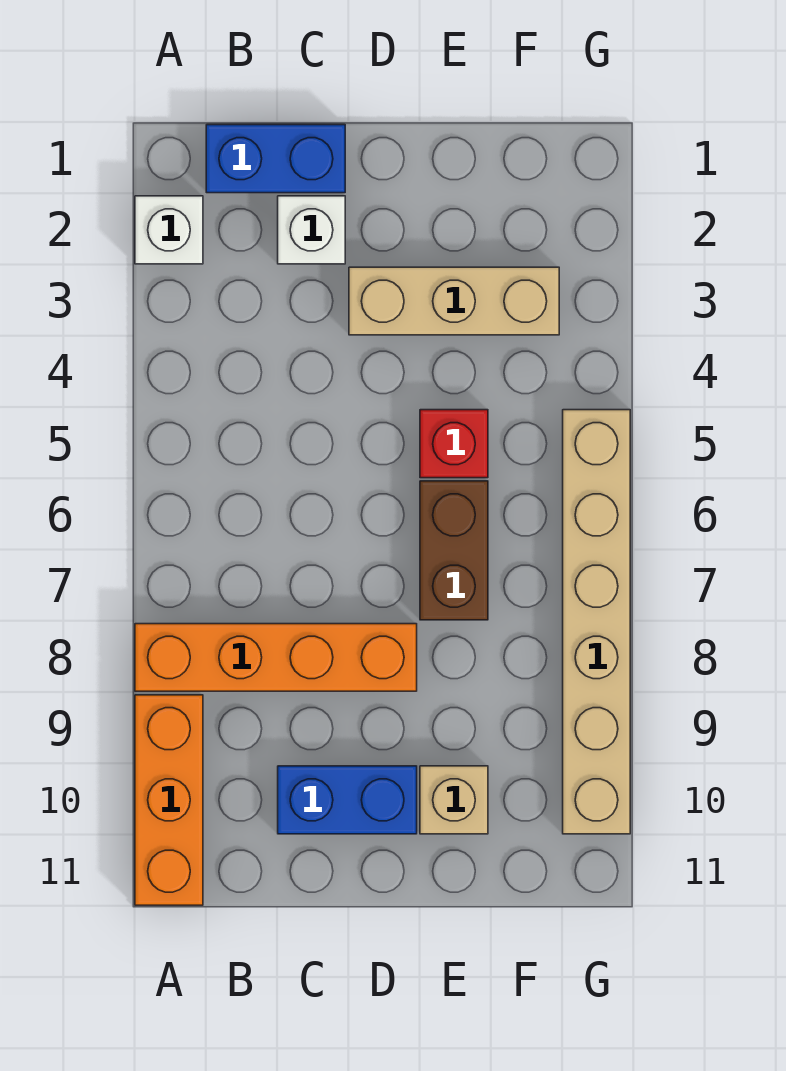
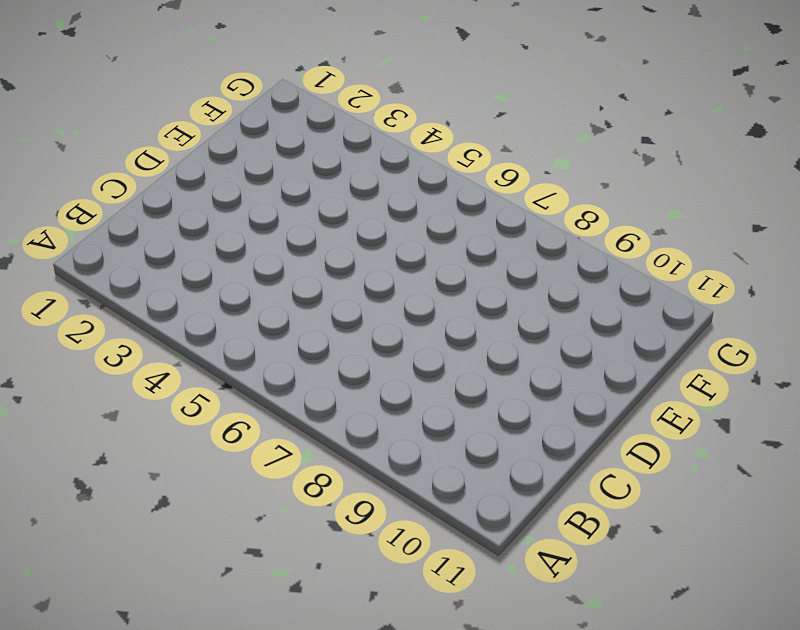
none -> white brick A2 level 1
none -> orange brick A8:D8 level 1

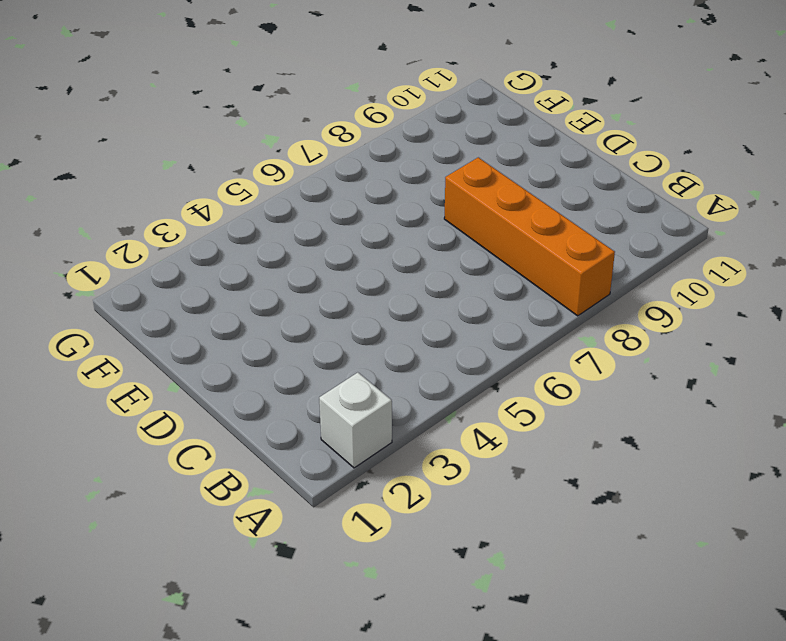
none -> orange brick A9:A11 level 1
none -> blue brick B1:C1 level 1

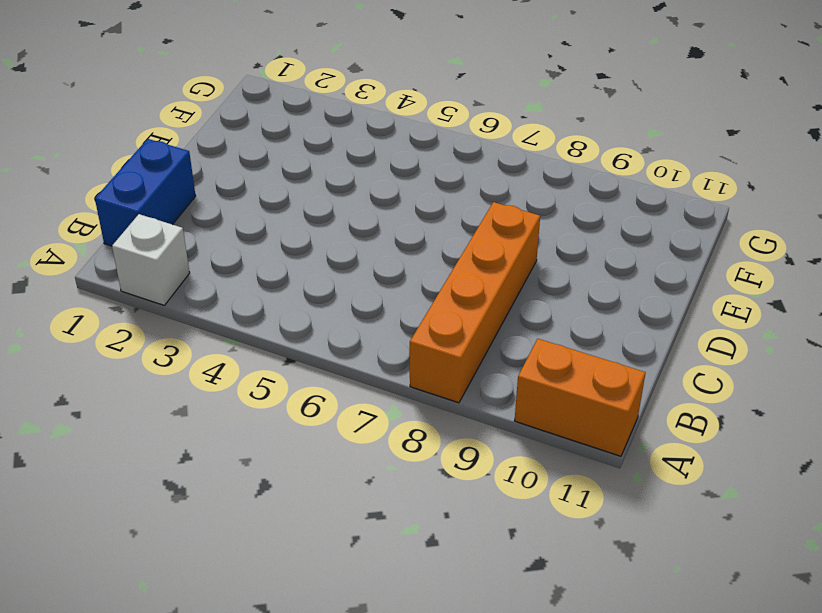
orange brick A10:A11 level 1 -> orange brick A9:A11 level 1
none -> white brick C2 level 1
none -> blue brick C10:D10 level 1

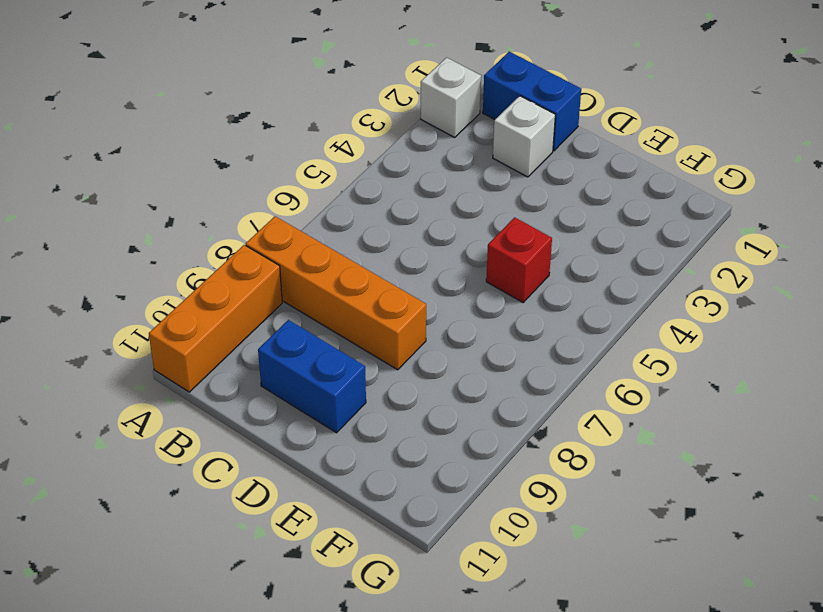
none -> tan brick D3:F3 level 1
none -> brown brick E6:E7 level 1

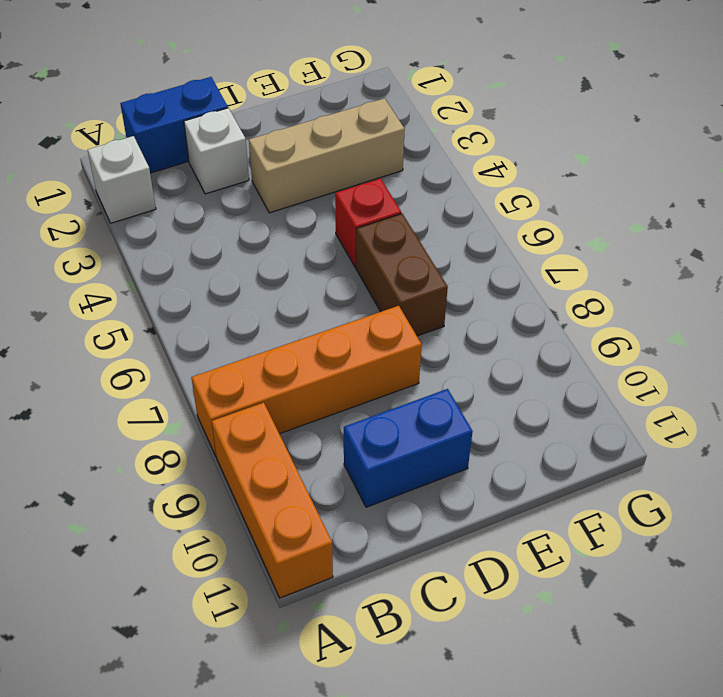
none -> tan brick E10 level 1
none -> tan brick G5:G10 level 1

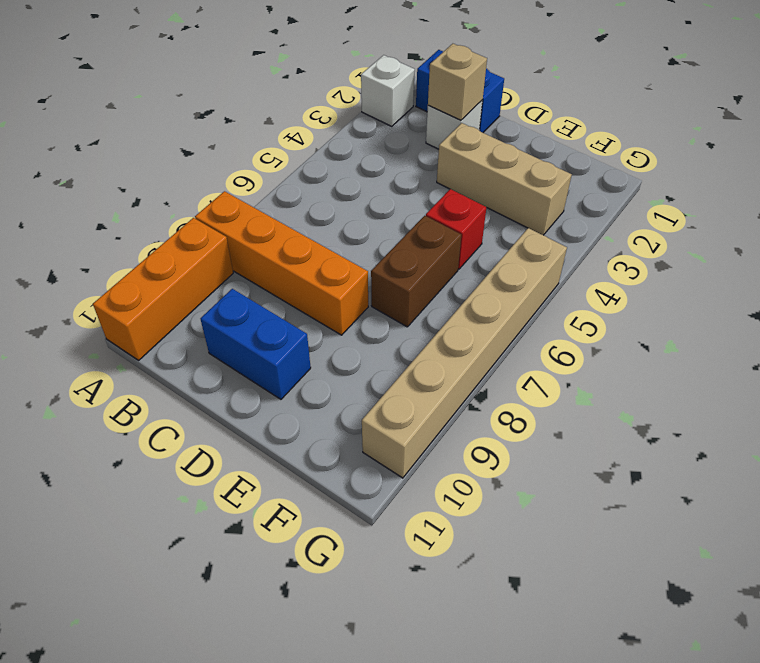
tan brick C2 level 2 -> tan brick E10 level 1

